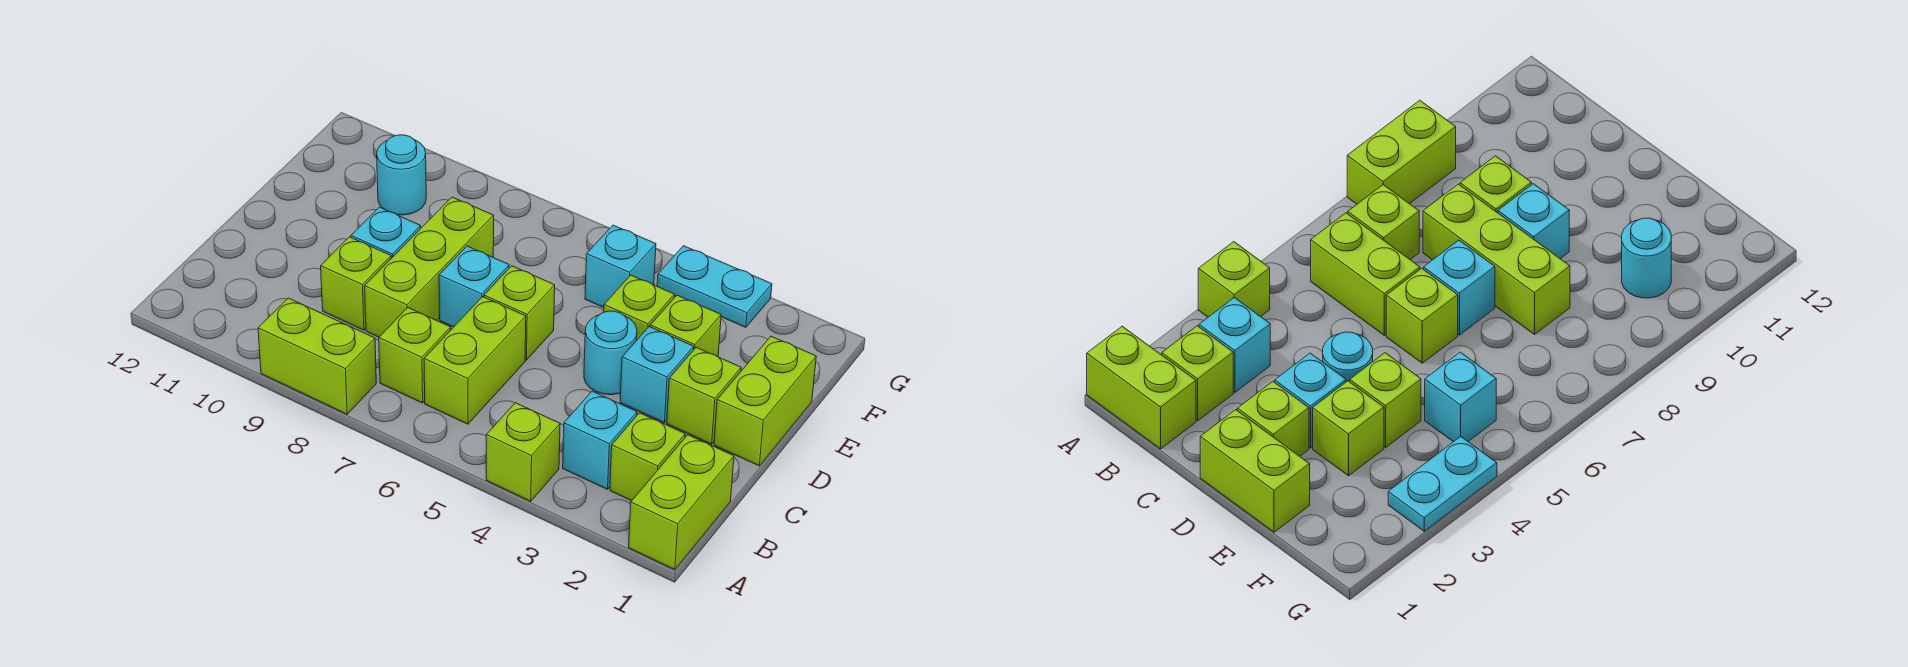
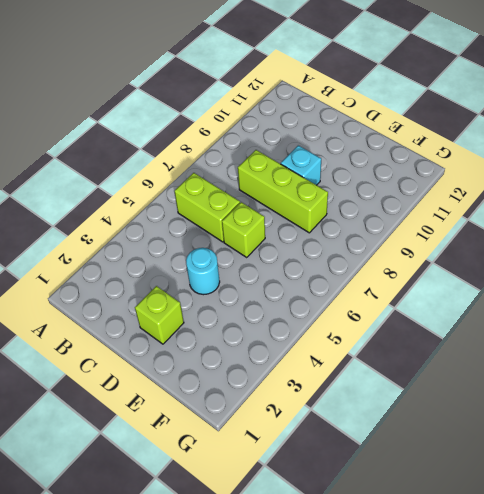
none -> lime brick A1:B1 level 1
none -> lime brick A4 level 1
none -> lime brick A8:A9 level 1

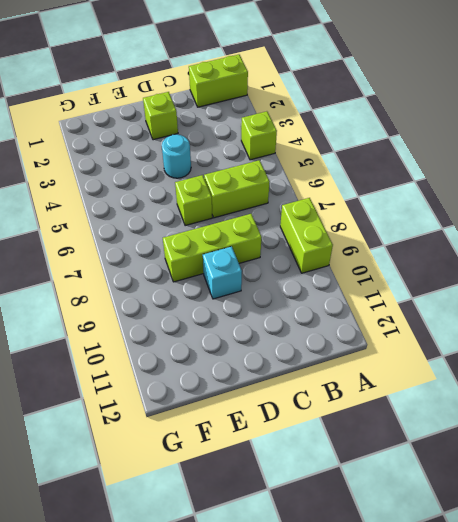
none -> lime brick B2 level 1
none -> cyan brick B3 level 1
none -> lime brick B7 level 1

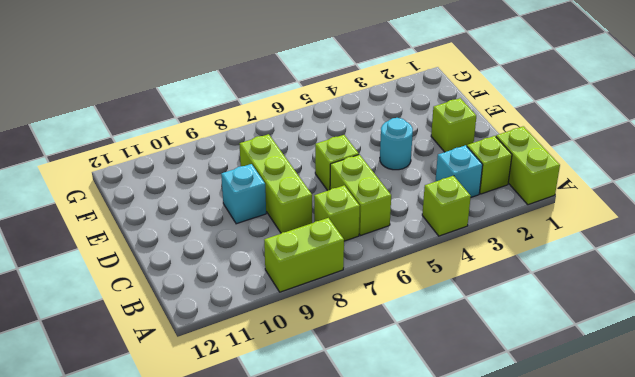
none -> lime brick C9 level 1
none -> lime brick D1:E1 level 1
none -> cyan brick D3 level 1

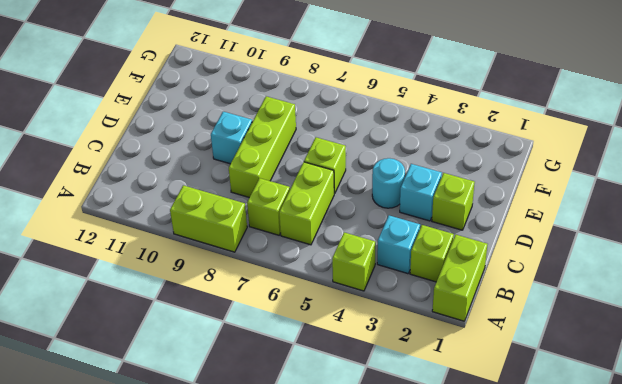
none -> lime brick C9 level 1
none -> lime brick D1:E1 level 1
none -> cyan brick D7 level 1

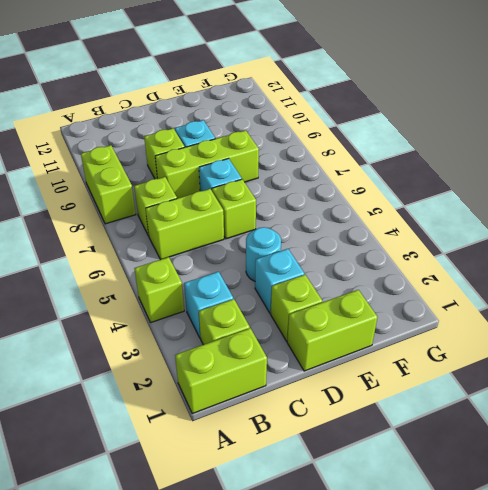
none -> lime brick E3 level 1
none -> lime brick E4 level 1
none -> cyan brick F5 level 1

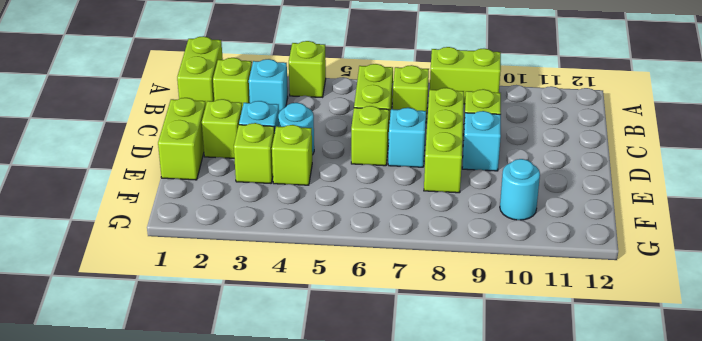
none -> cyan brick F5 level 1
none -> cyan plate G3:G4 level 1

